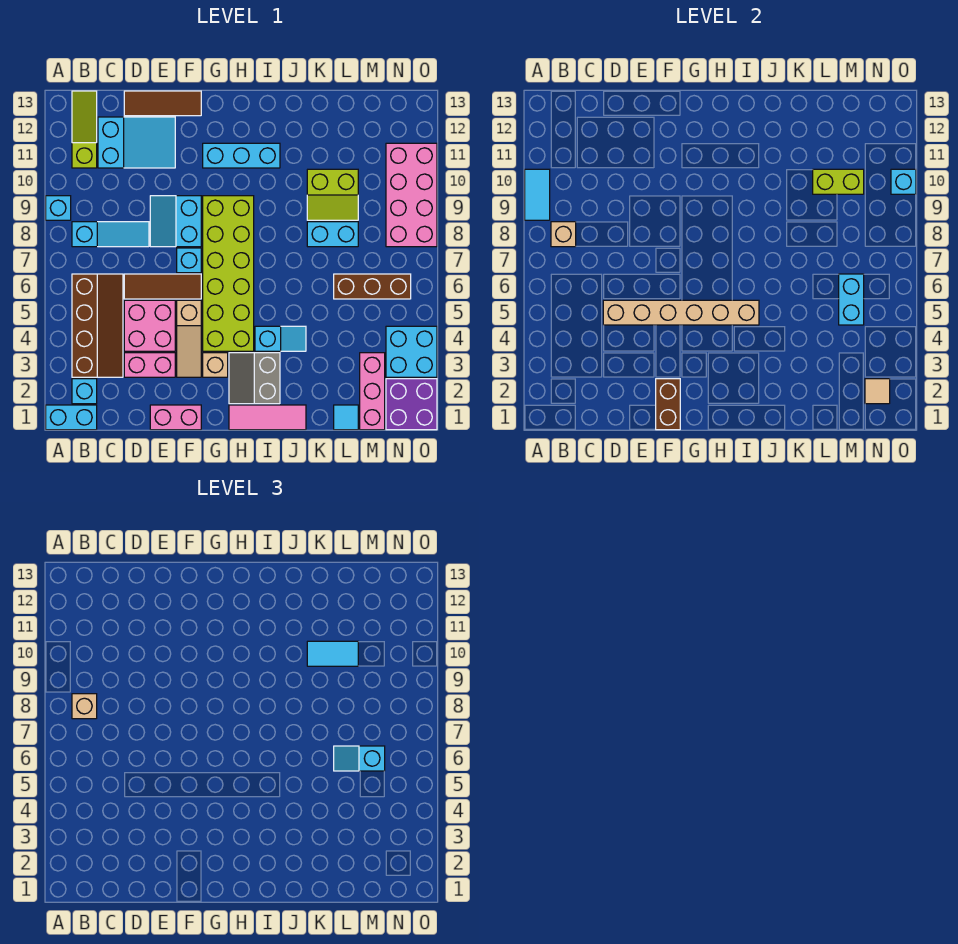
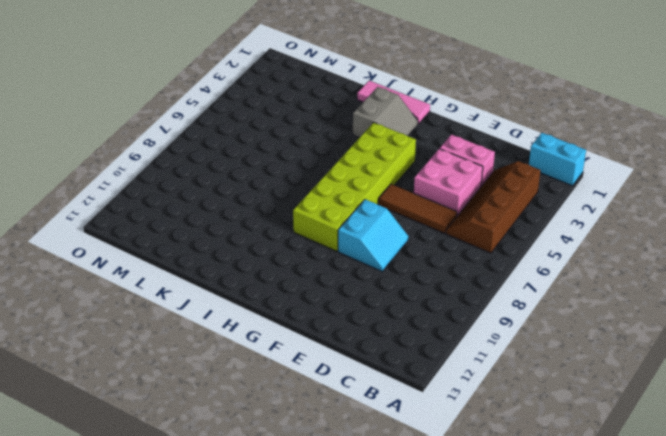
none -> cyan brick A9 level 1
none -> cyan brick B2 level 1
none -> cyan slope B8:D8 level 1 top B
none -> lime slope B11:B13 level 1 top 11

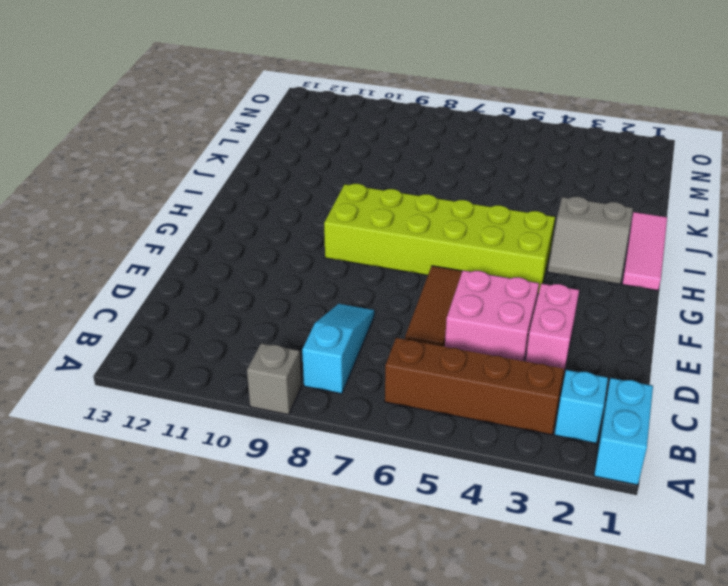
grey brick A9 level 1 -> cyan brick A9 level 1
none -> lime slope B11:B13 level 1 top 11
none -> cyan slope C11:E12 level 1 top C
none -> brown tile D13:F13 level 1
none -> pink brick E1:F1 level 1

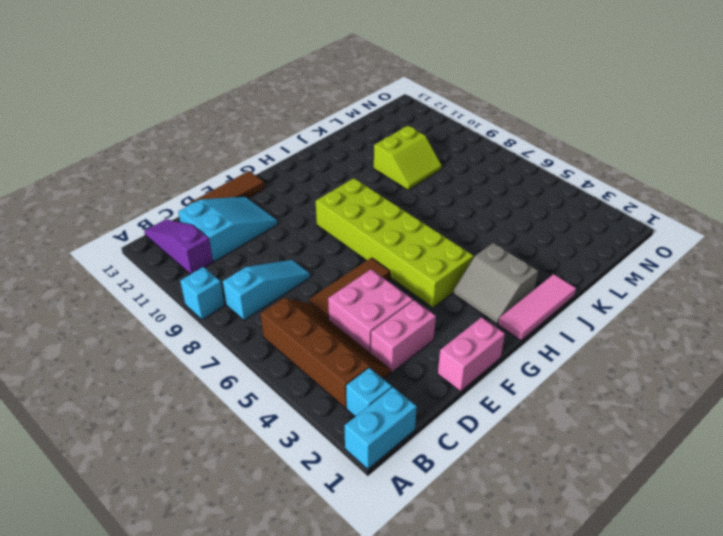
purple slope B11:B13 level 1 top 11 -> lime slope B11:B13 level 1 top 11
none -> cyan slope E8:F9 level 1 top F
none -> tan slope F3:F5 level 1 top 5
none -> cyan brick F7 level 1
none -> tan brick G3 level 1

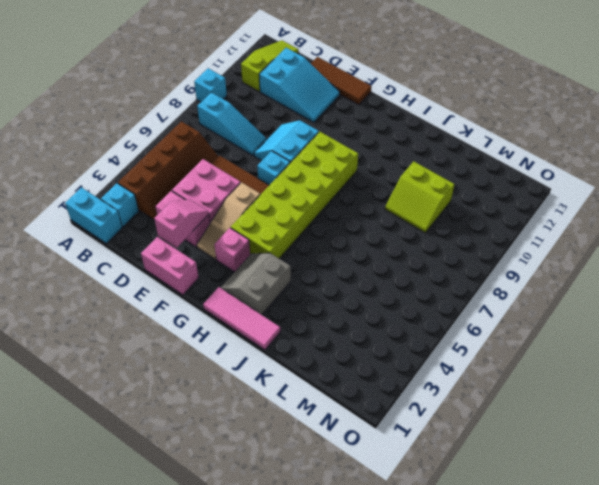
pink slope E2:E3 level 2 top 2 -> none
pink brick G3 level 1 -> tan brick G3 level 1
none -> cyan brick G11:I11 level 1
none -> cyan slope I4:J4 level 1 top I
none -> cyan brick K8:L8 level 1
none -> cyan tile L1 level 1

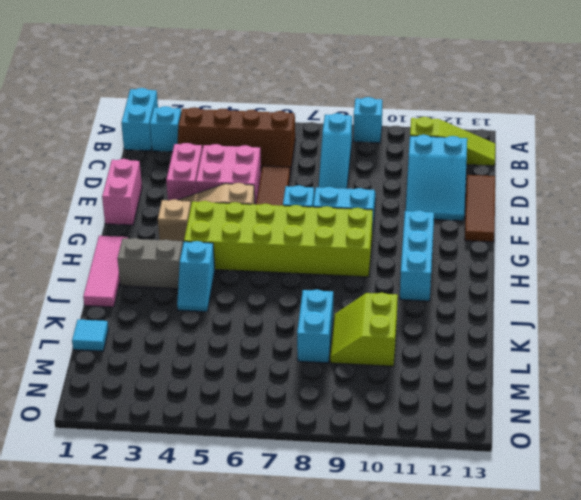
none -> brown brick L6:N6 level 1
none -> pink brick M1:M3 level 1
none -> purple brick N1:O2 level 1
none -> cyan brick N3:O4 level 1

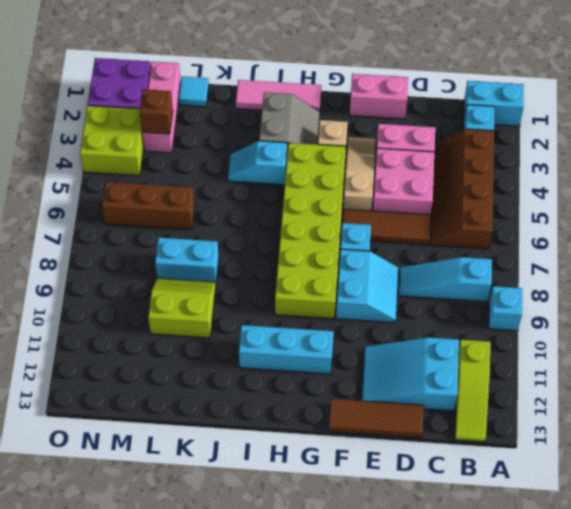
brown brick M3 level 2 -> none
lime brick N3:O4 level 1 -> cyan brick N3:O4 level 1
none -> pink brick N8:O11 level 1
none -> cyan tile A9:A10 level 2
none -> tan brick B8 level 2
none -> tan brick D5:I5 level 2

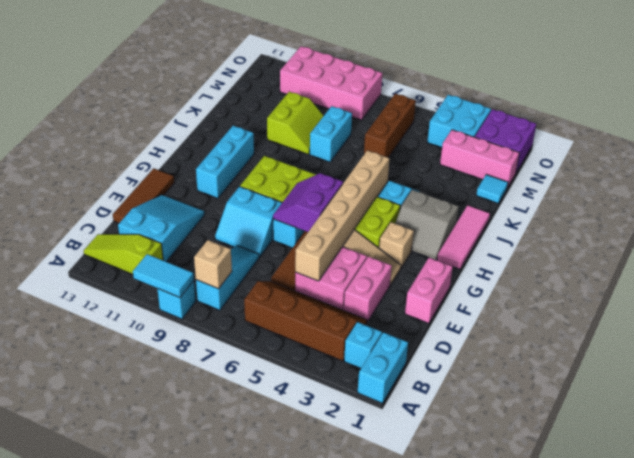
purple slope F6:G7 level 2 top 6 -> none
none -> brown brick F1:F2 level 2
none -> lime brick L10:M10 level 2
none -> cyan brick M5:M6 level 2
none -> tan tile N2 level 2

